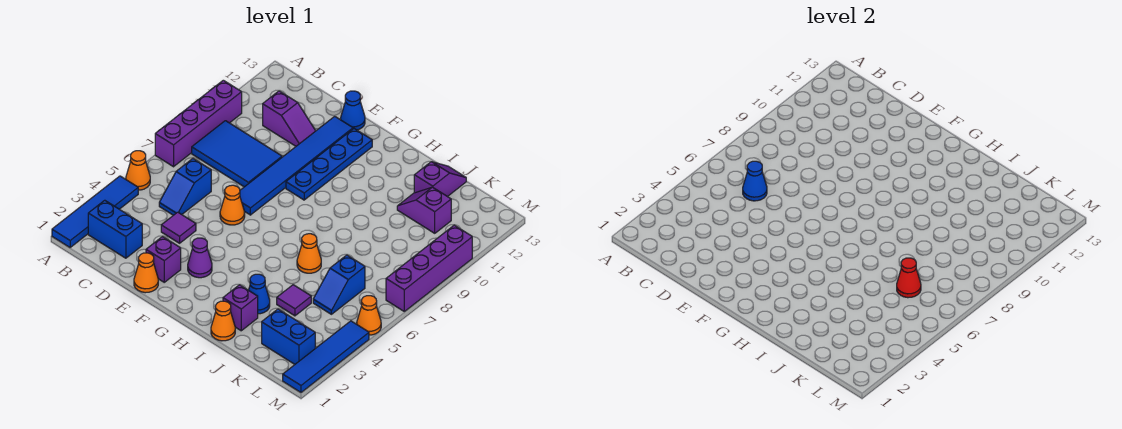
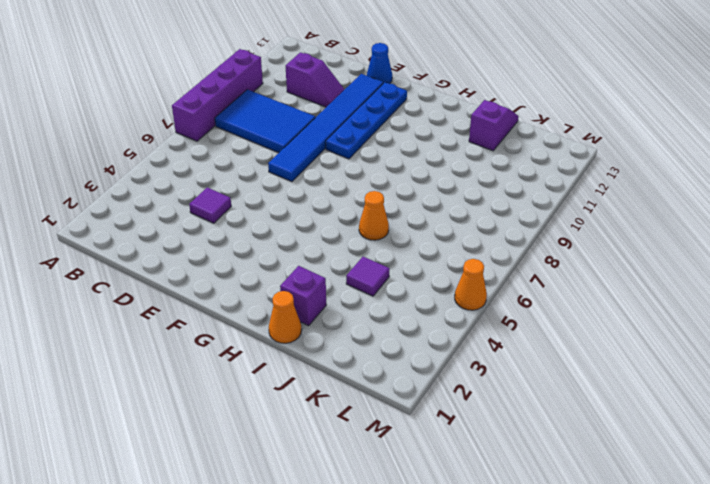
none -> blue tile A1:A4 level 1
none -> orange cone A5 level 1
none -> blue brick B2:C2 level 1

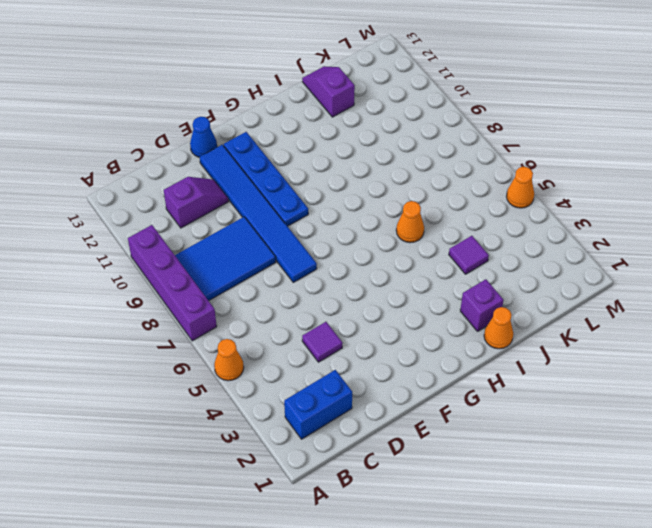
none -> blue tile A1:A4 level 1
none -> blue slope C5:C6 level 1 top 6
none -> orange cone E1 level 1

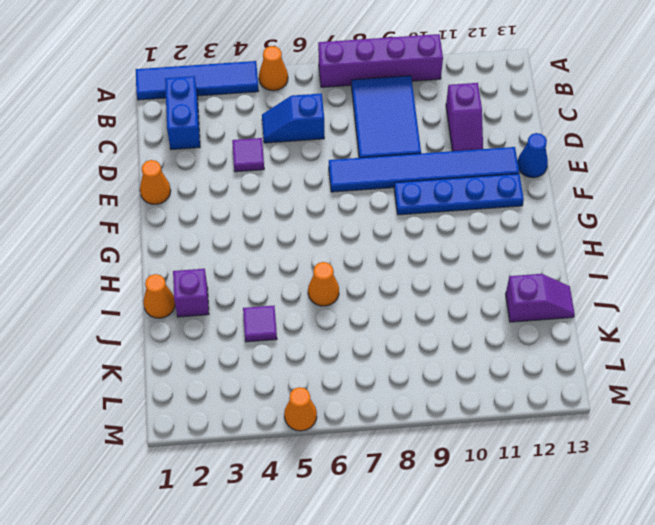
none -> purple brick E2 level 1
none -> orange cone E6 level 1
none -> purple cone F3 level 1

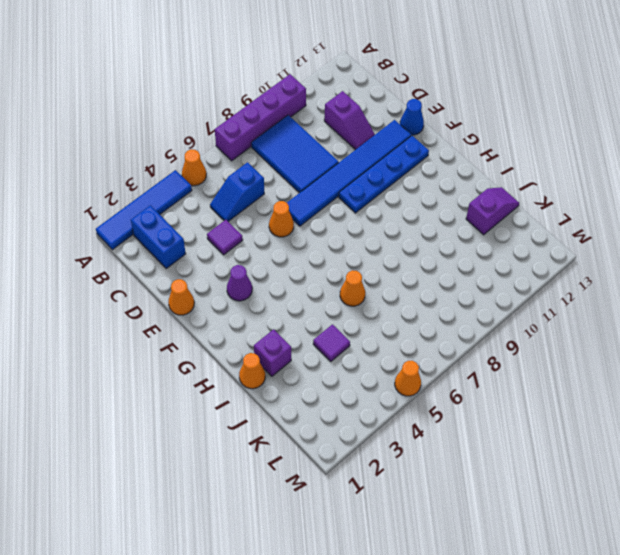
none -> purple brick E2 level 1
none -> blue cone I3 level 1
none -> purple slope J11:K11 level 1 top K

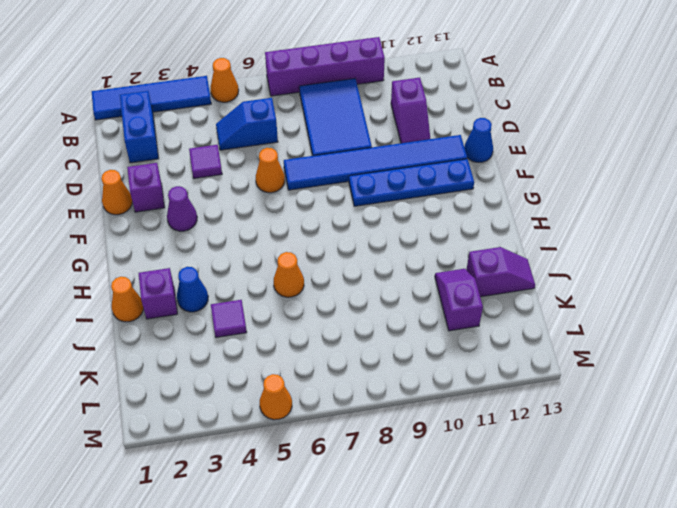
none -> blue brick K2:L2 level 1
none -> blue slope K5:K6 level 1 top 6
none -> blue tile M1:M4 level 1

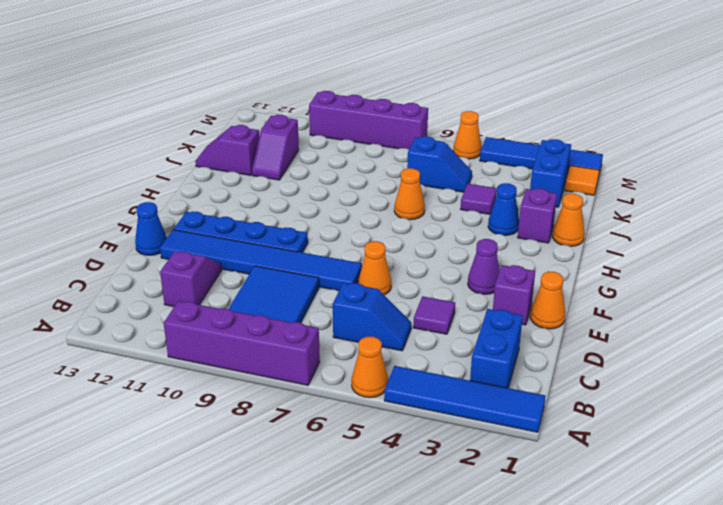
orange tile L1 level 1 -> none
none -> blue cone C6 level 2
none -> red cone K6 level 2

